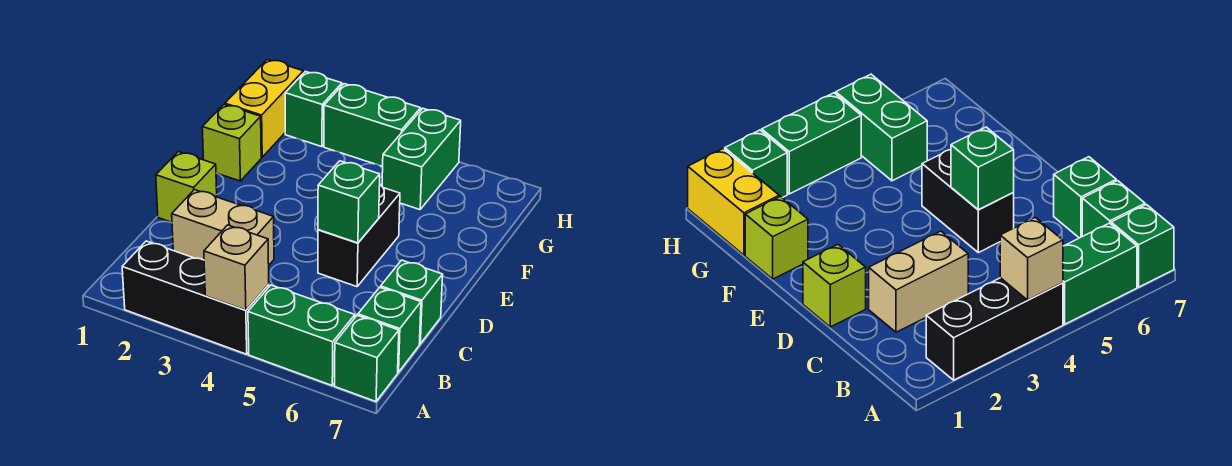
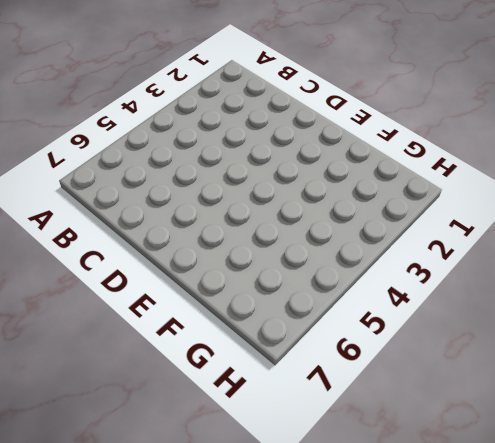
none -> black brick A2:A4 level 1
none -> green brick A5:A6 level 1
none -> green brick A7 level 1

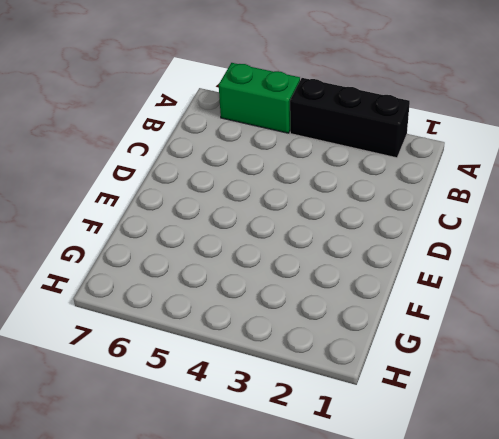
none -> green brick A7 level 1
none -> green brick B7 level 1
none -> tan brick C2:C3 level 1

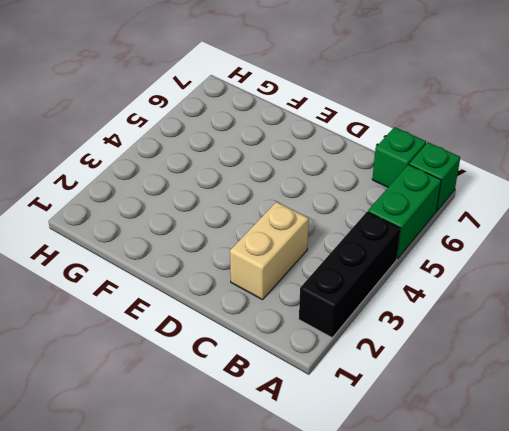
none -> green brick C7 level 1
none -> lime brick D1 level 1
none -> black brick D5:E5 level 1

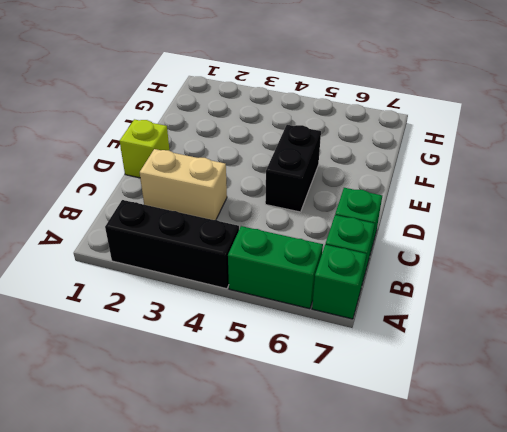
none -> lime brick F1 level 1
none -> yellow brick G1:H1 level 1
none -> green brick G5:H5 level 1

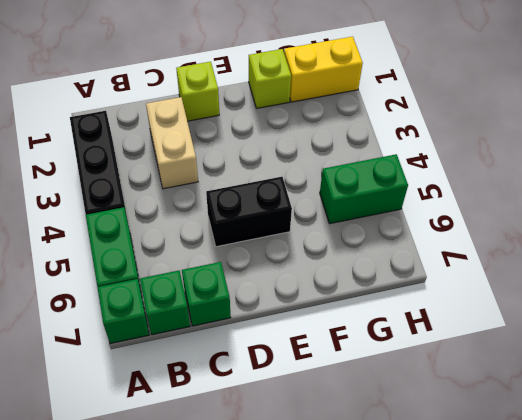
none -> green brick H2 level 1
none -> green brick H3:H4 level 1
none -> tan brick A4 level 2

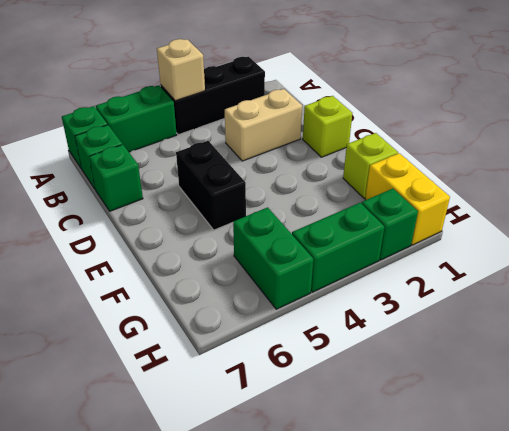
none -> green brick D5 level 2

